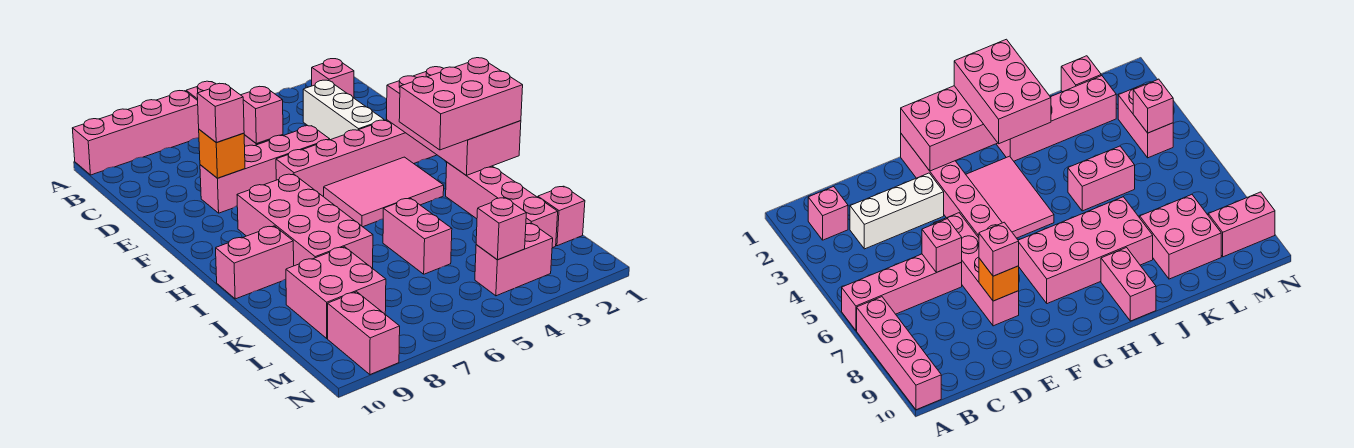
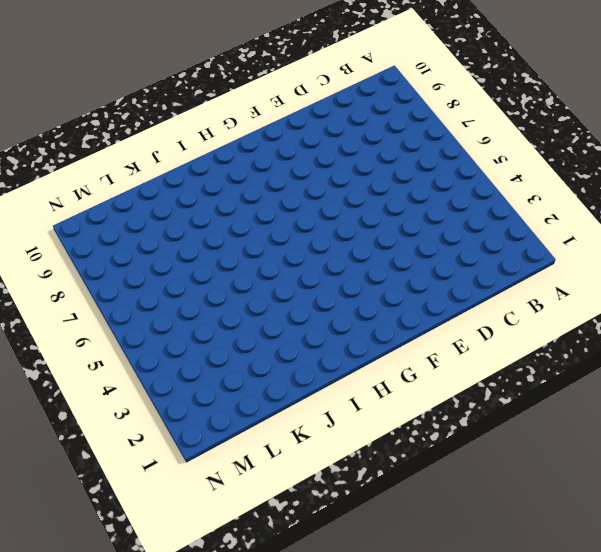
none -> pink brick A6:D6 level 1
none -> pink brick A7:A10 level 1
none -> pink brick B2 level 1

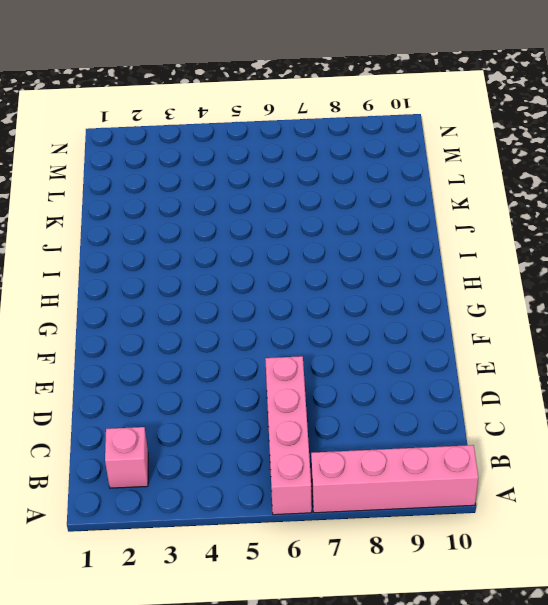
none -> white brick C3:E3 level 1
none -> pink brick E5:E8 level 1
none -> pink brick F1:F6 level 1

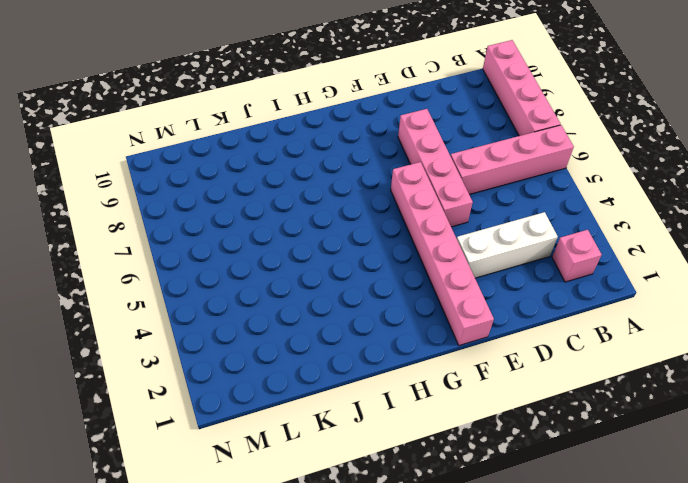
none -> pink tile G3:H5 level 1
none -> pink brick G7:J8 level 1
none -> pink brick I2:L2 level 1

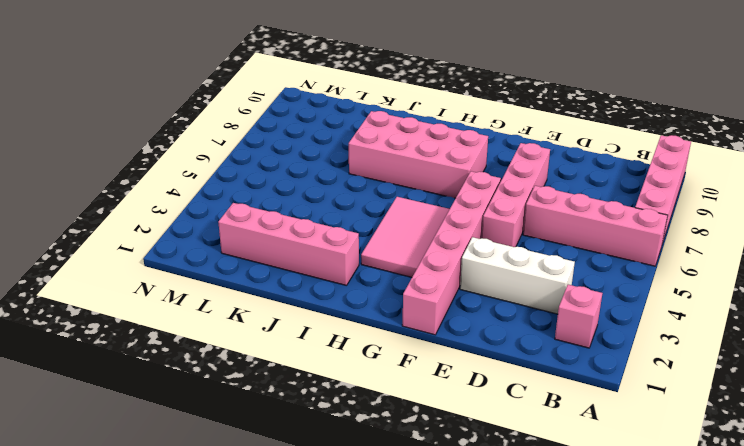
none -> pink brick I9:I10 level 1
none -> pink brick J5:K5 level 1
none -> pink brick K8:L9 level 1

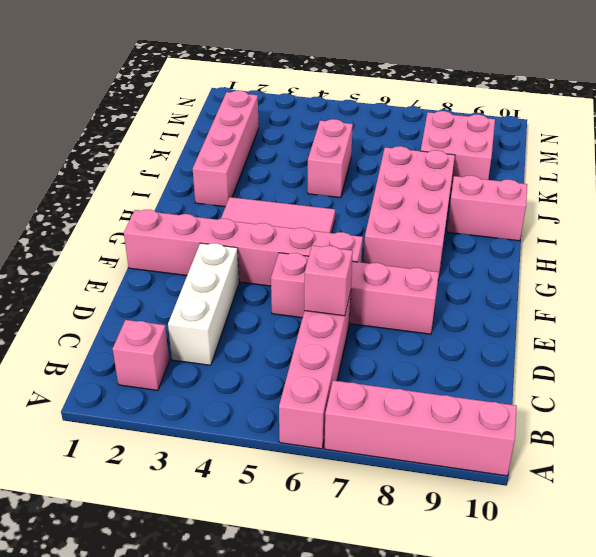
none -> pink brick L1 level 1
none -> pink brick M3:M4 level 1
none -> pink brick M9:N9 level 1

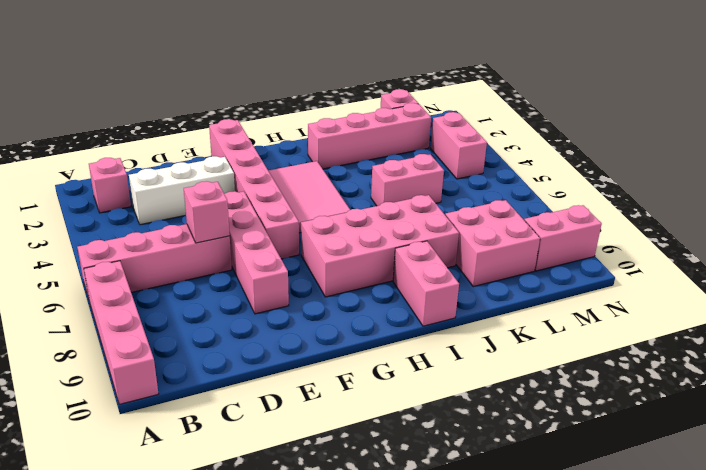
none -> orange brick E8 level 2
none -> pink brick F1:I2 level 2
none -> pink brick M4 level 2

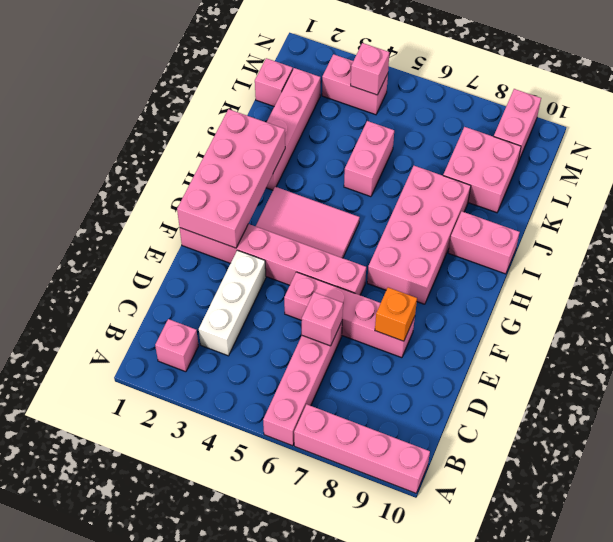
none -> pink brick E8 level 3
none -> pink brick H1:I3 level 3

